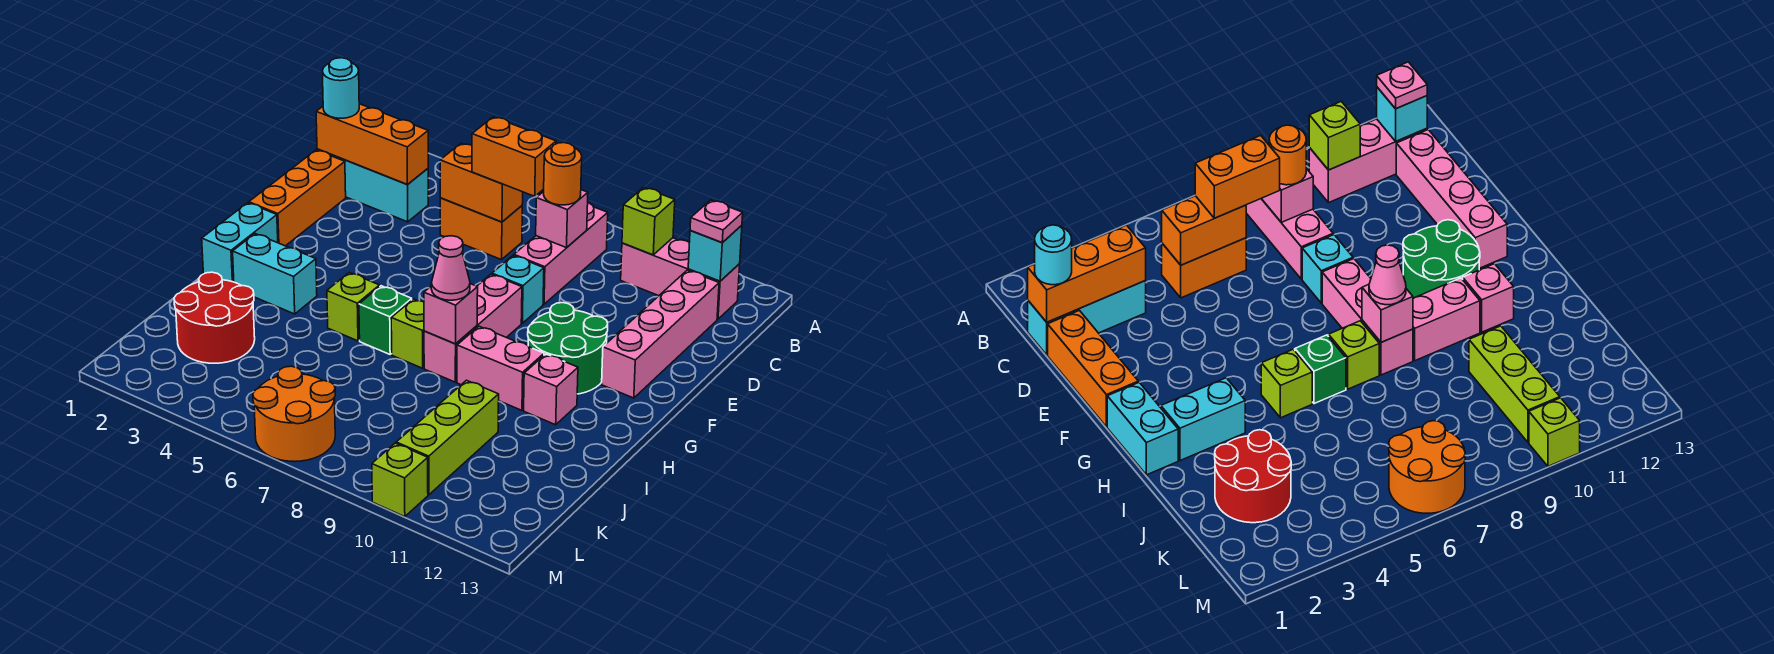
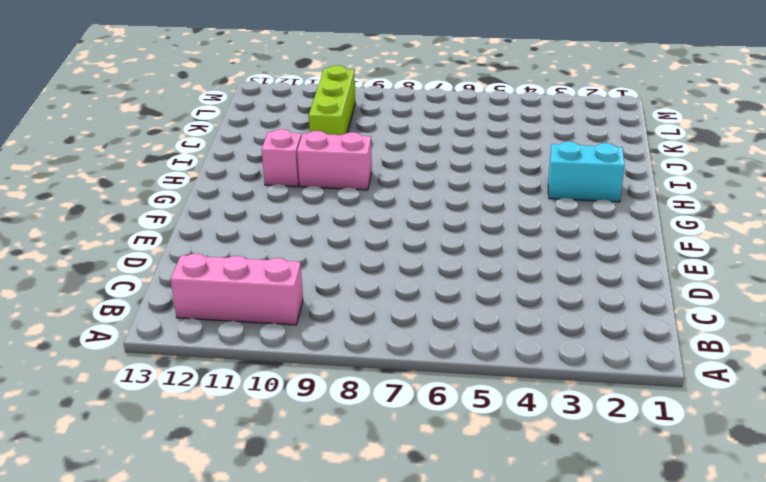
none -> pink brick B8:D8 level 1
none -> cyan brick C1:C3 level 1
none -> orange brick C5:C6 level 1
none -> pink brick C12:F12 level 1

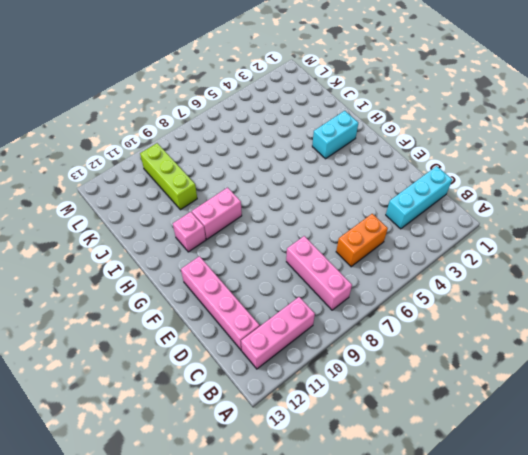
none -> orange brick D1:F1 level 1
none -> cyan brick E8 level 1
none -> pink brick F8:H8 level 1
none -> green round brick F10:G11 level 1

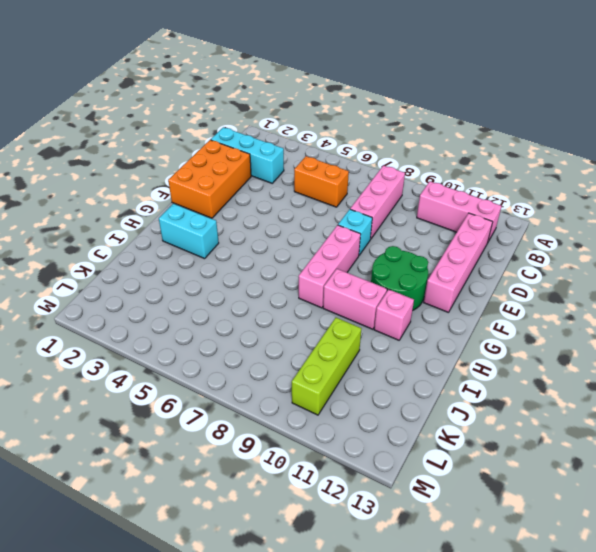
orange brick D1:F2 level 1 -> orange brick D1:F1 level 1
none -> cyan brick G1:H1 level 1
none -> lime brick H5 level 1
none -> green brick H6 level 1
none -> lime brick H7 level 1

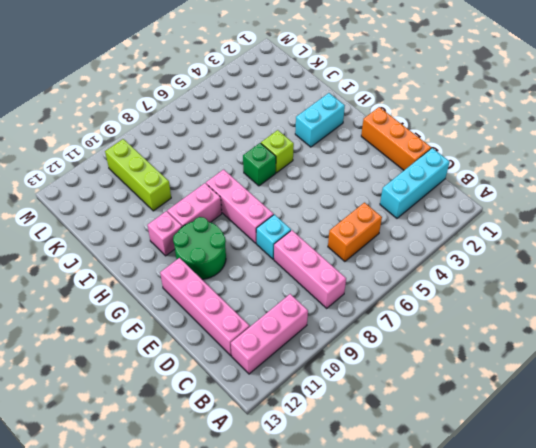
none -> cyan brick G1:H1 level 1
none -> lime brick H7 level 1
none -> red round brick J2:K3 level 1
none -> orange round brick L6:M7 level 1

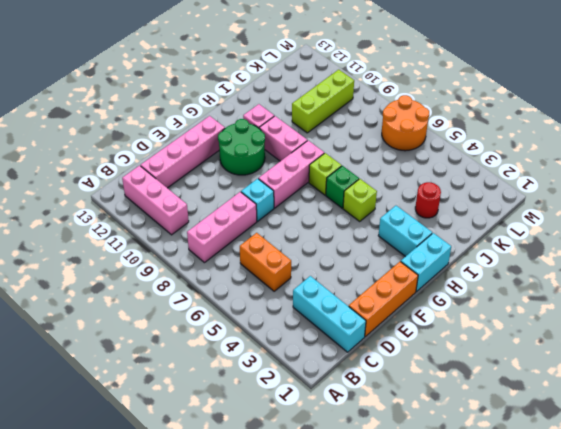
red round brick J3 level 1 -> red round brick J2:K3 level 1
none -> lime brick M10 level 1
none -> lime brick B10 level 2
none -> cyan brick B12 level 2
none -> orange brick C1:C3 level 2

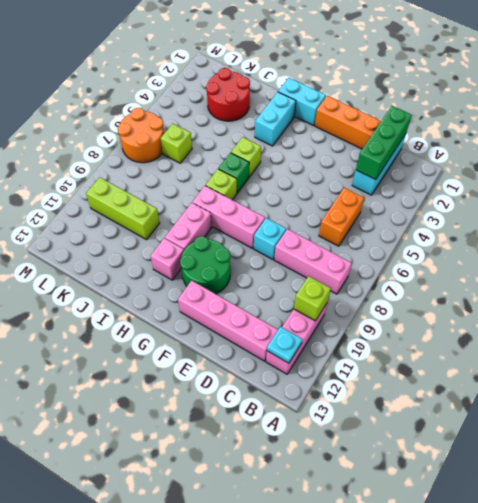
cyan plate B12 level 2 -> cyan brick B12 level 2
green brick C1:C3 level 2 -> orange brick C1:C3 level 2
lime brick K6 level 1 -> lime brick M10 level 1
none -> orange brick C5:C6 level 2
none -> pink brick C8 level 2
none -> pink brick H8 level 2
none -> pink plate B12 level 3

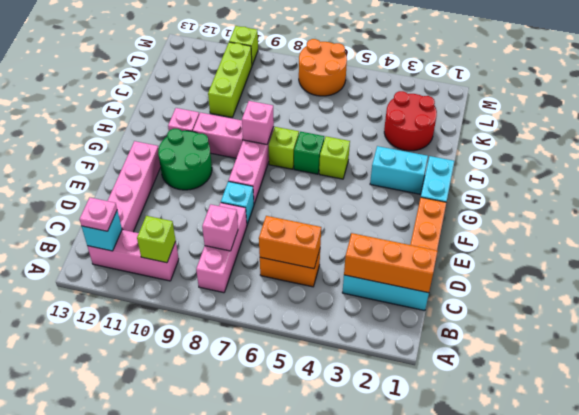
none -> cyan round brick C1 level 3
none -> orange brick C6:C7 level 3
none -> orange round brick C8 level 3
none -> pink cone H8 level 3

